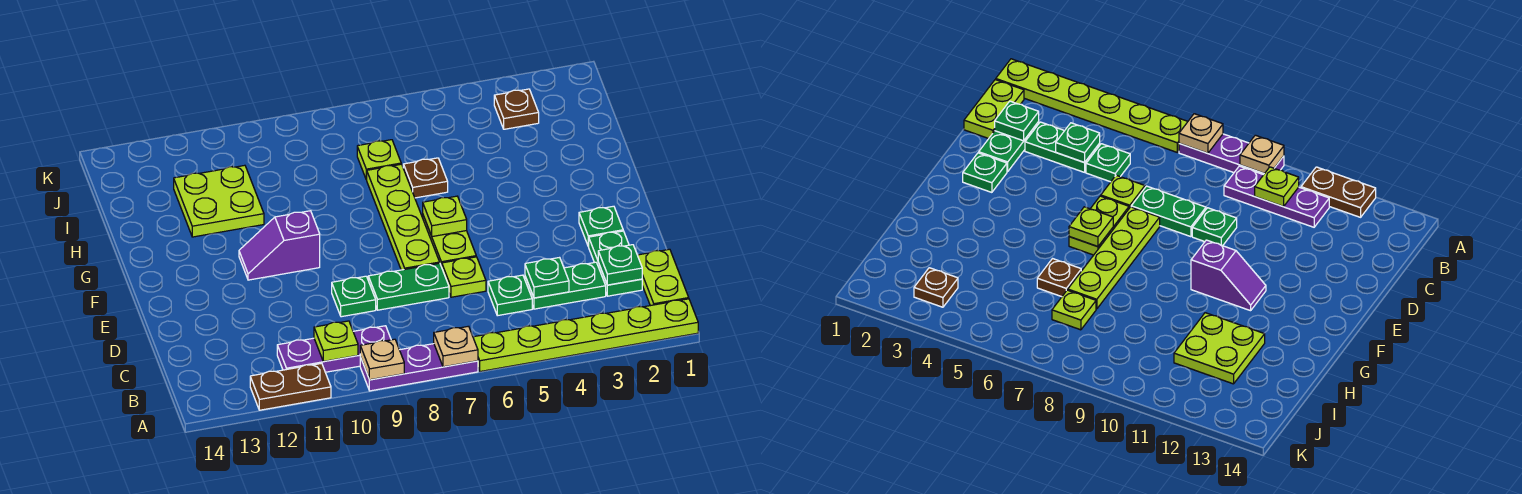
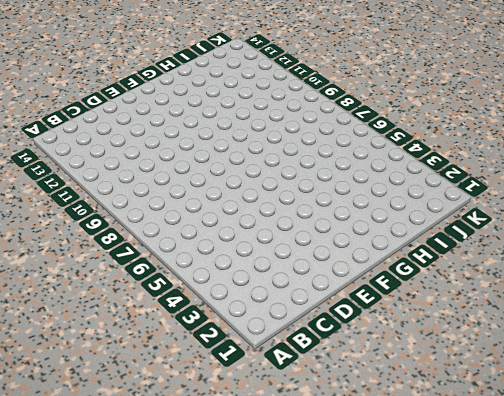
none -> lime plate A1:A6 level 1
none -> purple plate A7:A9 level 1
none -> brown plate A11:A12 level 1

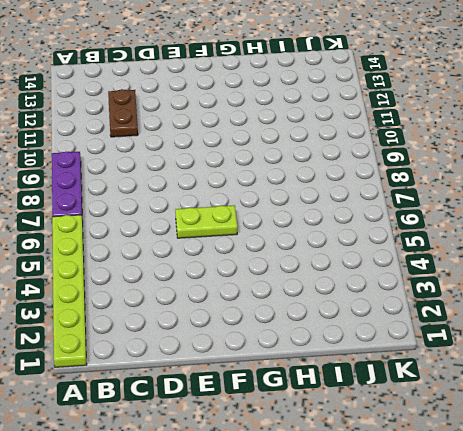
brown plate C11:C12 level 1 -> brown plate A11:A12 level 1
none -> lime plate B1:C1 level 1
none -> purple plate B9:B11 level 1
none -> green plate C2:D2 level 1

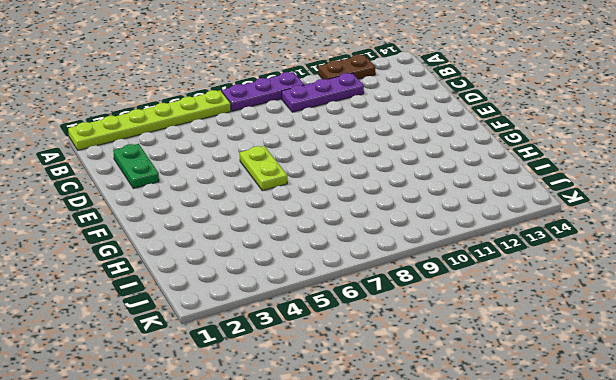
none -> lime plate B1:C1 level 1
none -> green plate C3:C4 level 1
none -> green plate C5 level 1

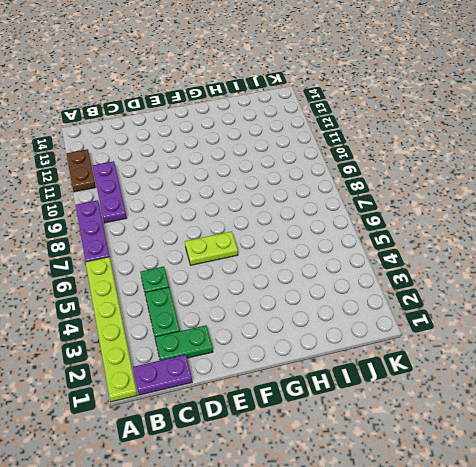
purple plate B1:C1 level 1 -> lime plate B1:C1 level 1
none -> lime plate D6 level 1
none -> green plate D7:D8 level 1
none -> green plate D9 level 1

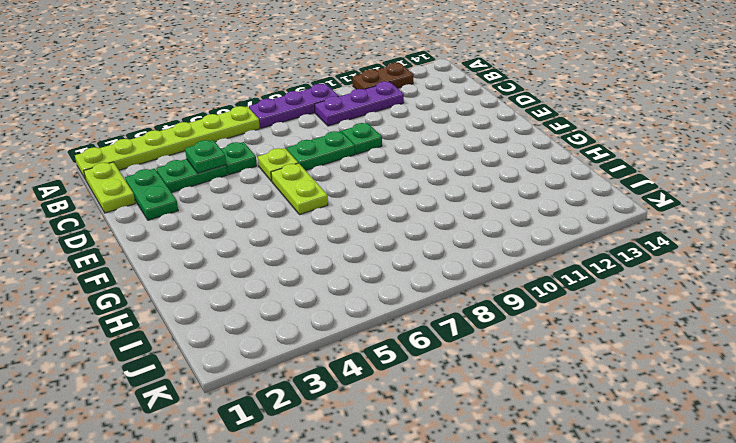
none -> green plate E2 level 1
none -> lime plate E7:H7 level 1
none -> purple slope F10:F11 level 1 top 10

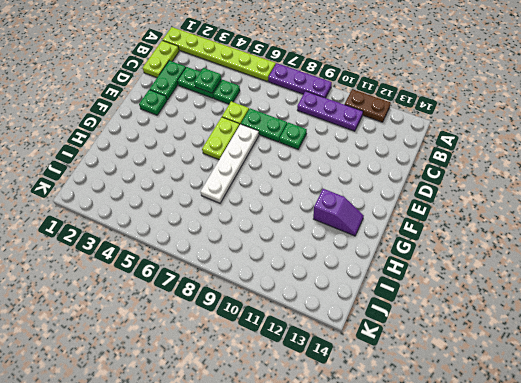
white plate E7:H7 level 1 -> lime plate E7:H7 level 1
purple slope G12:G13 level 1 top 12 -> purple slope F10:F11 level 1 top 10
none -> brown plate H6 level 1
none -> lime plate H11:I12 level 1
none -> lime plate I7 level 1

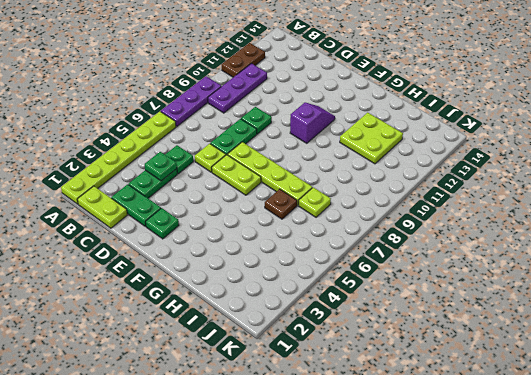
none -> brown plate J3 level 1
none -> tan plate A7 level 2
none -> tan plate A9 level 2

